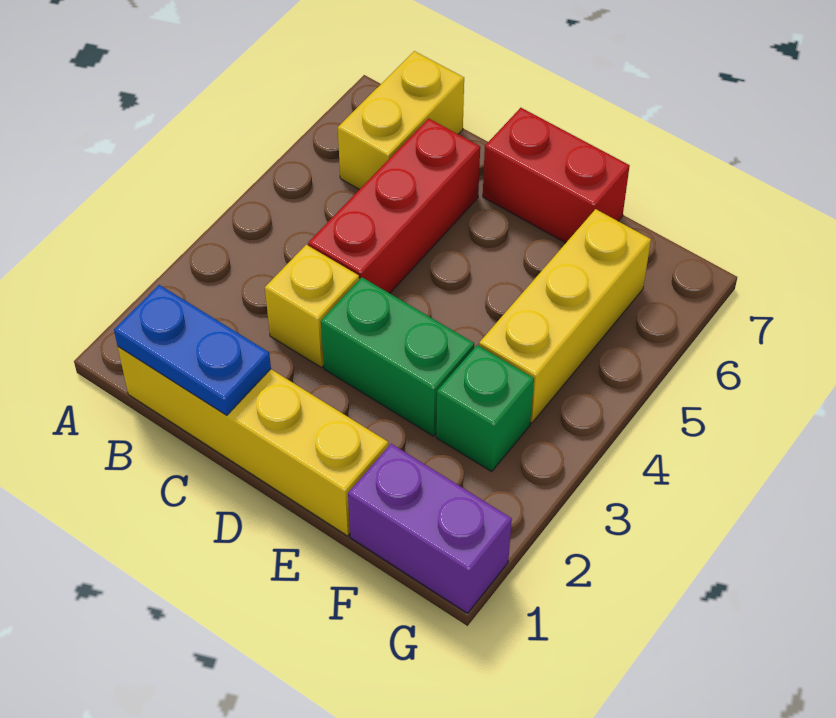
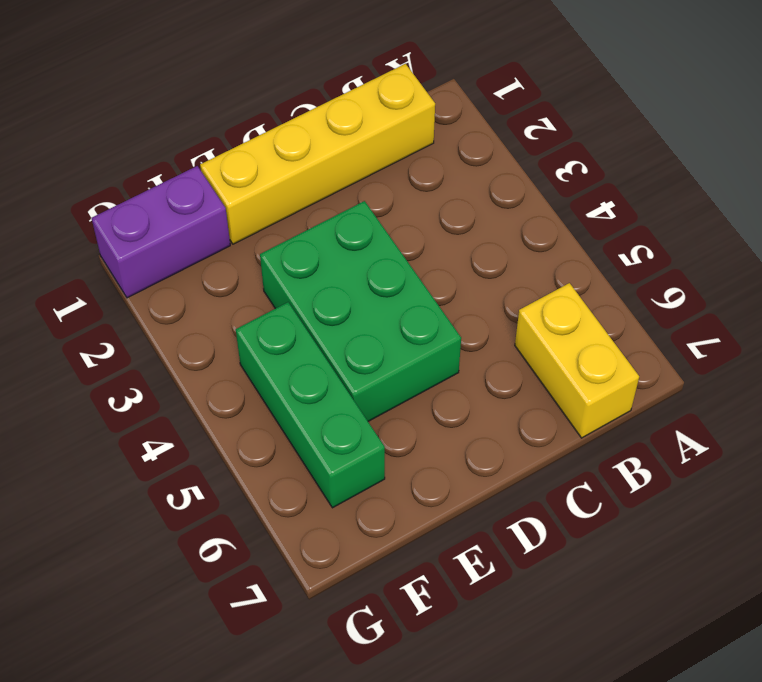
green brick D3:E5 level 1 -> green brick D3:E3 level 1
green brick F4:F6 level 1 -> yellow brick F4:F6 level 1
none -> yellow brick C3 level 1
none -> red brick C4:C6 level 1

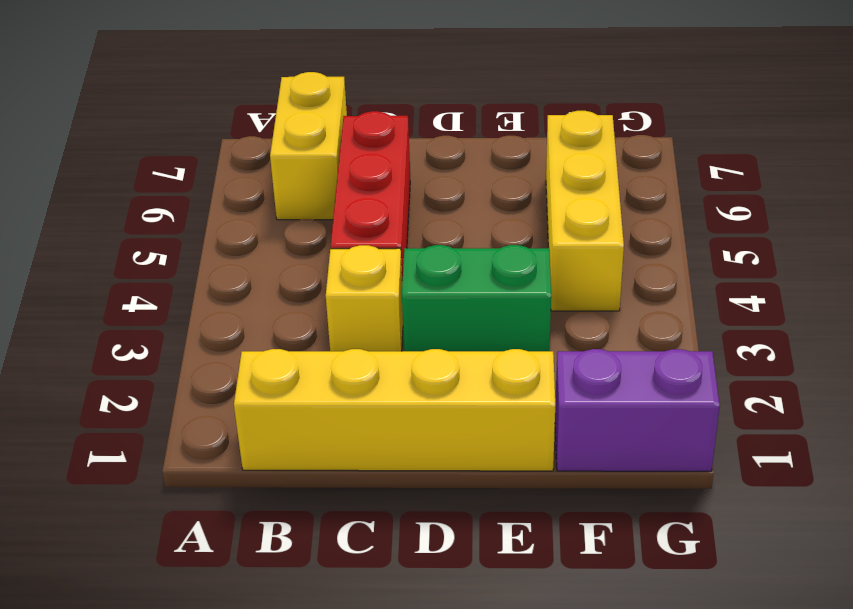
none -> red brick D7:E7 level 1
none -> green brick F3 level 1

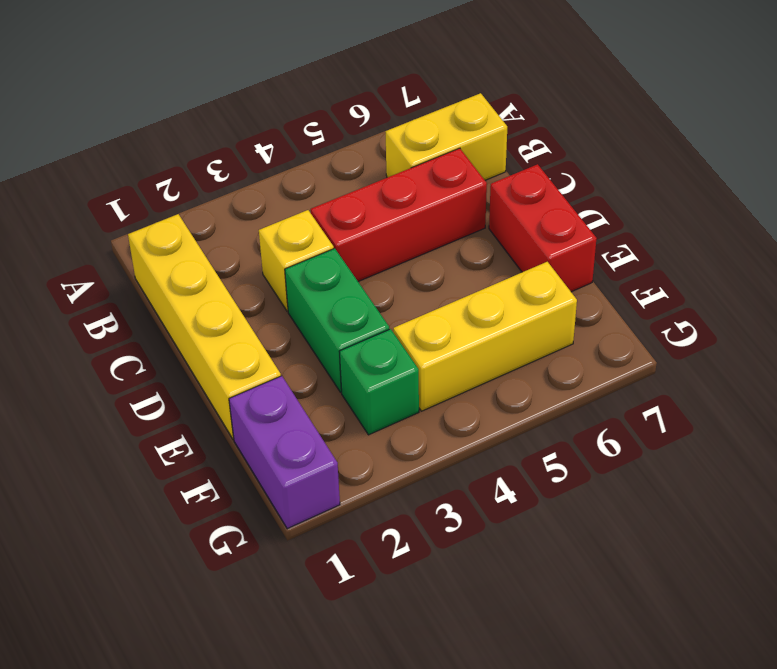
none -> blue plate B1:C1 level 2

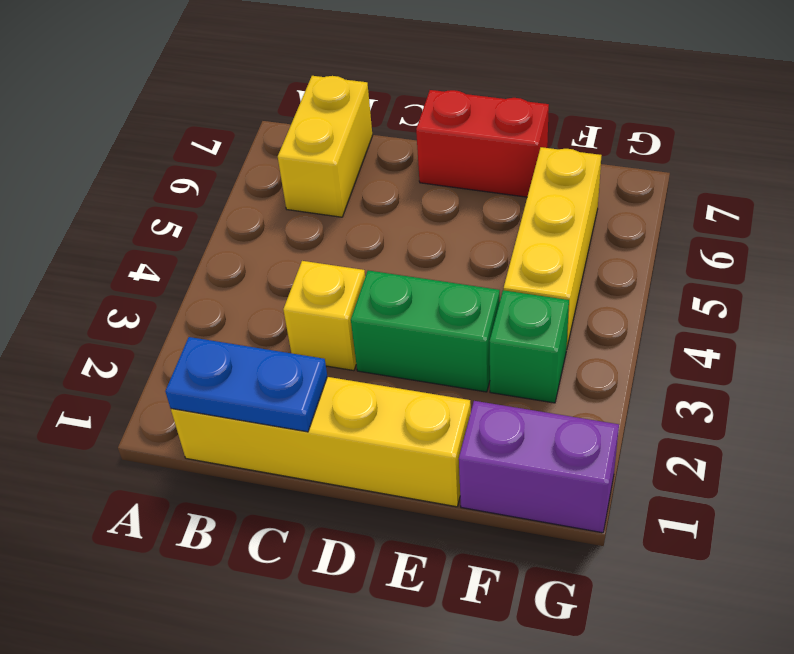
none -> red brick C4:C6 level 1

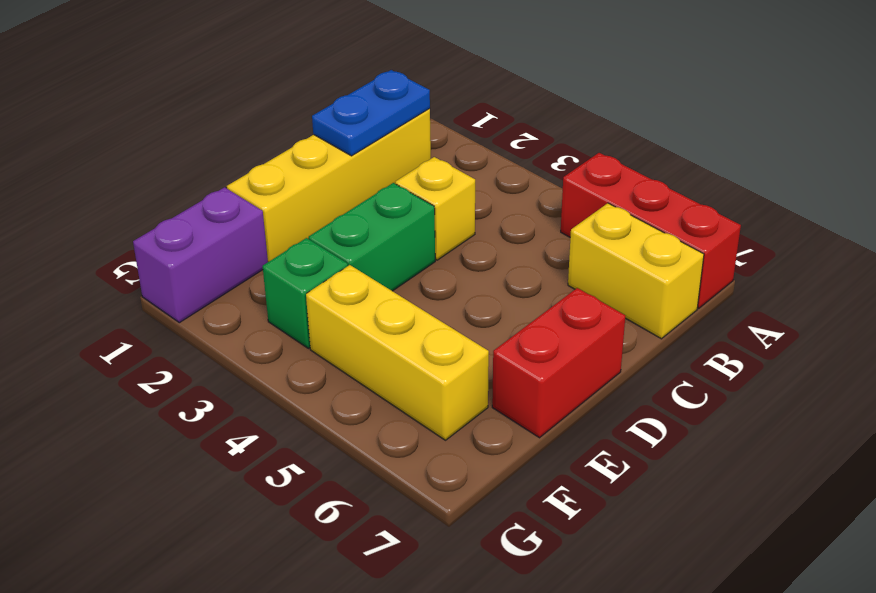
red brick A5:A7 level 1 -> red brick C4:C6 level 1

